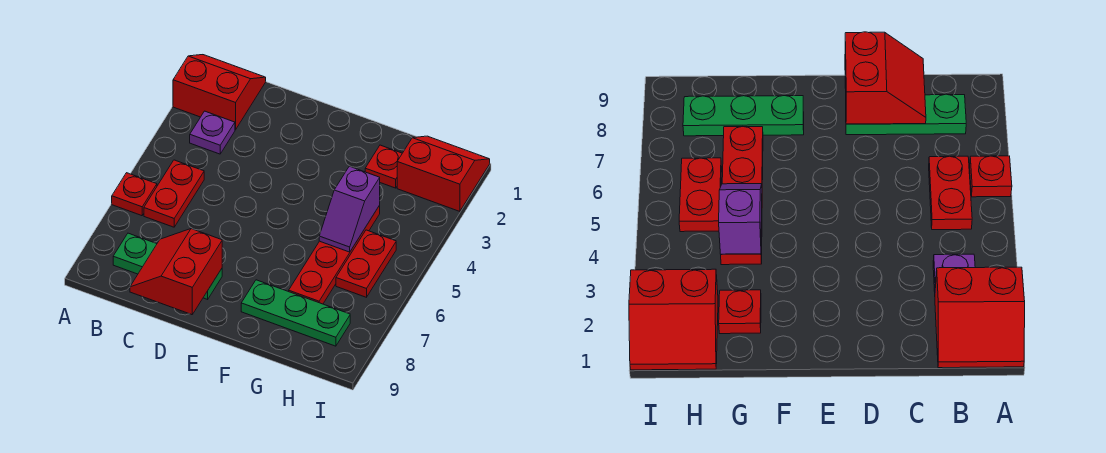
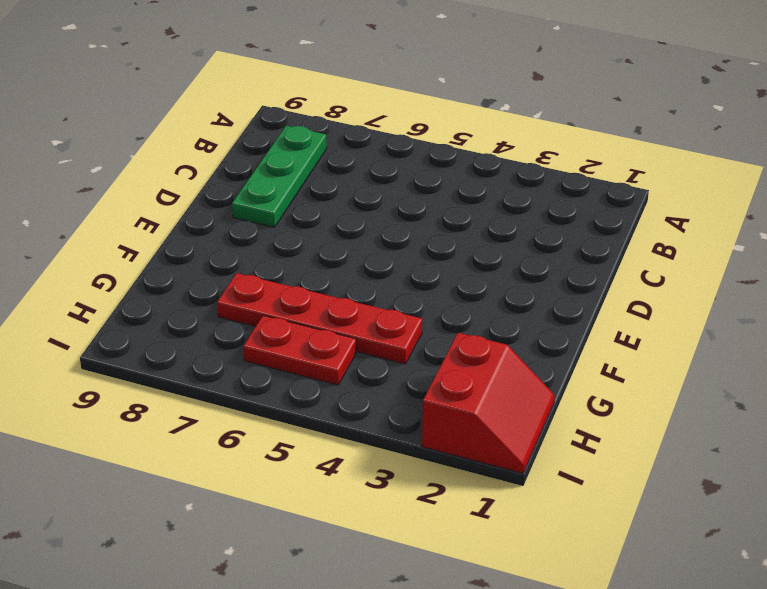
none -> red slope A1:B2 level 1 top 2
none -> red plate A6 level 1
none -> purple plate B3 level 1

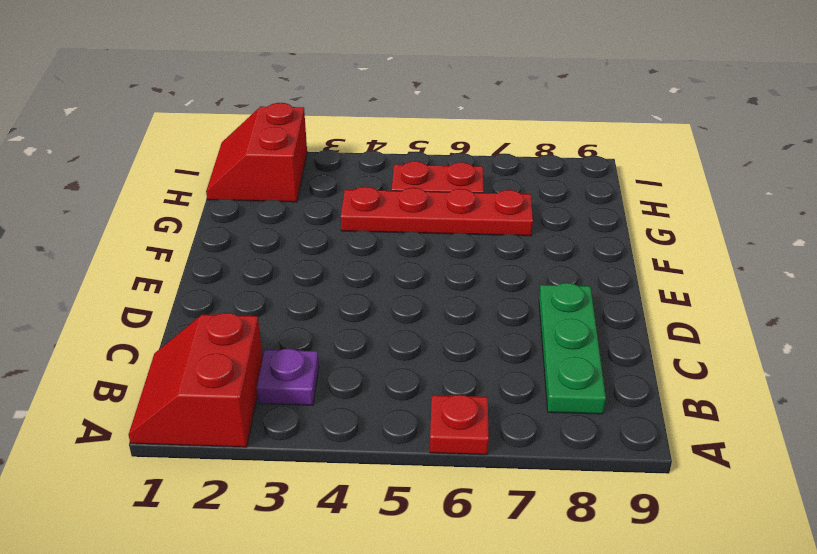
none -> red plate B5:B6 level 1
none -> green plate F8:H8 level 1
none -> red plate G2 level 1

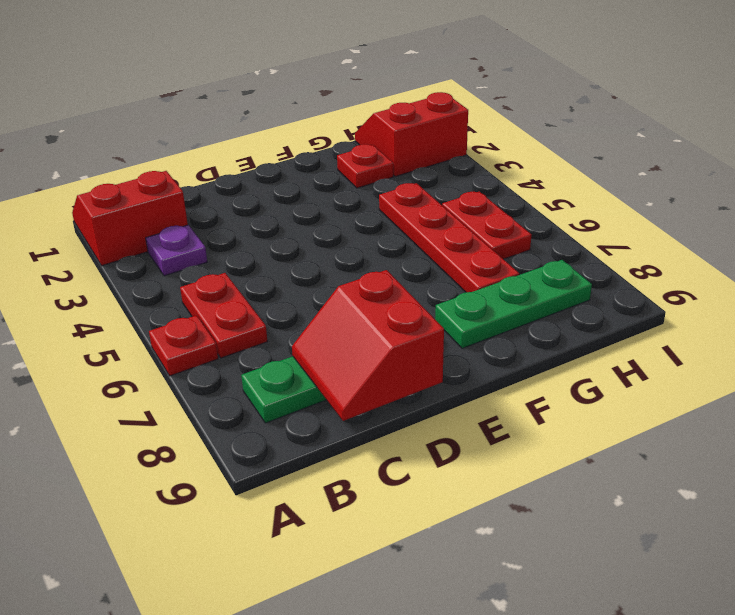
none -> purple slope G4:G5 level 2 top 4

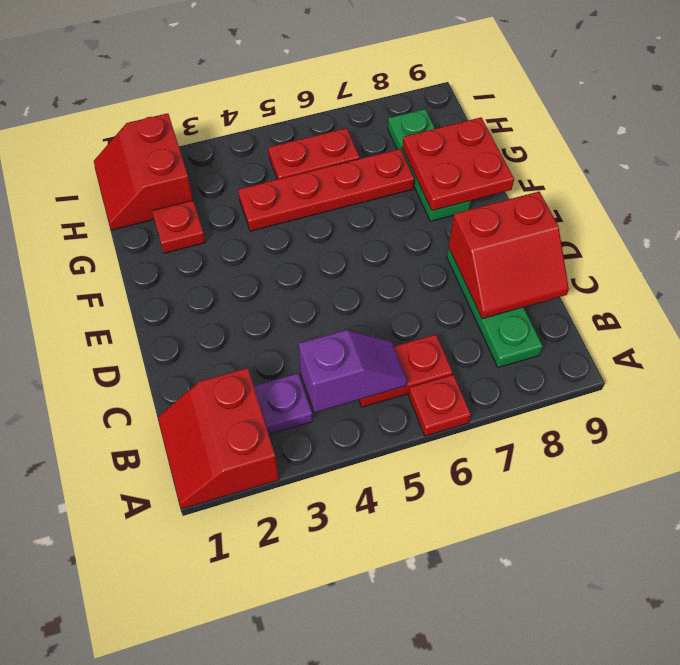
purple slope B4:B5 level 2 top 4 -> purple slope G4:G5 level 2 top 4
red plate F8:G9 level 2 -> none

